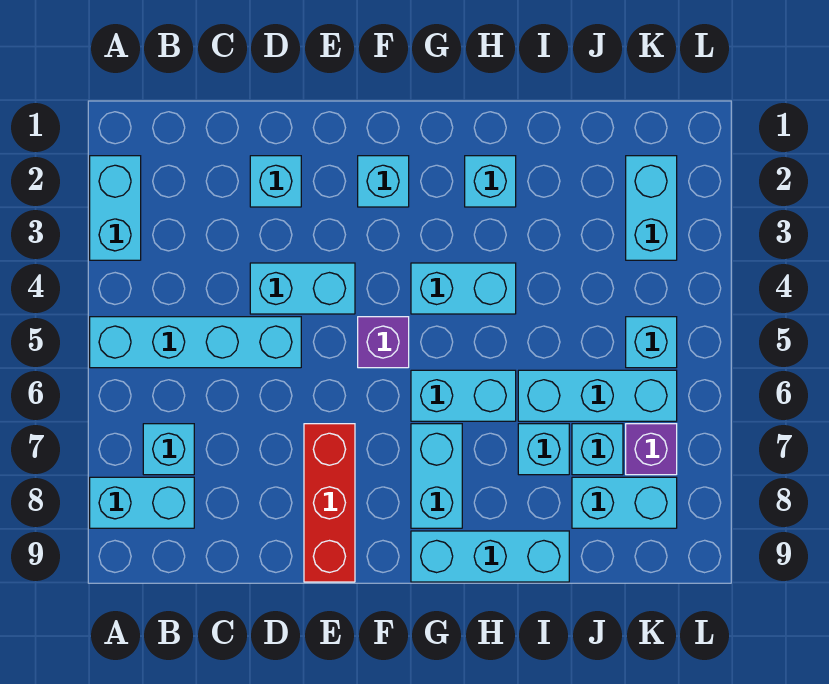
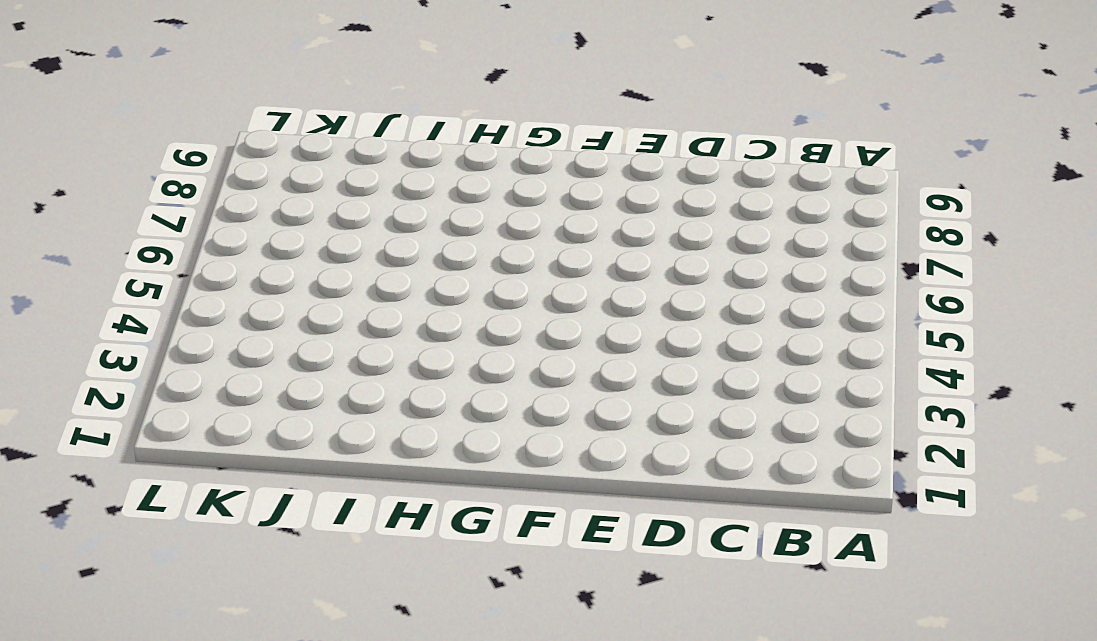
none -> cyan brick A2:A3 level 1
none -> cyan brick A5:D5 level 1
none -> cyan brick A8:B8 level 1

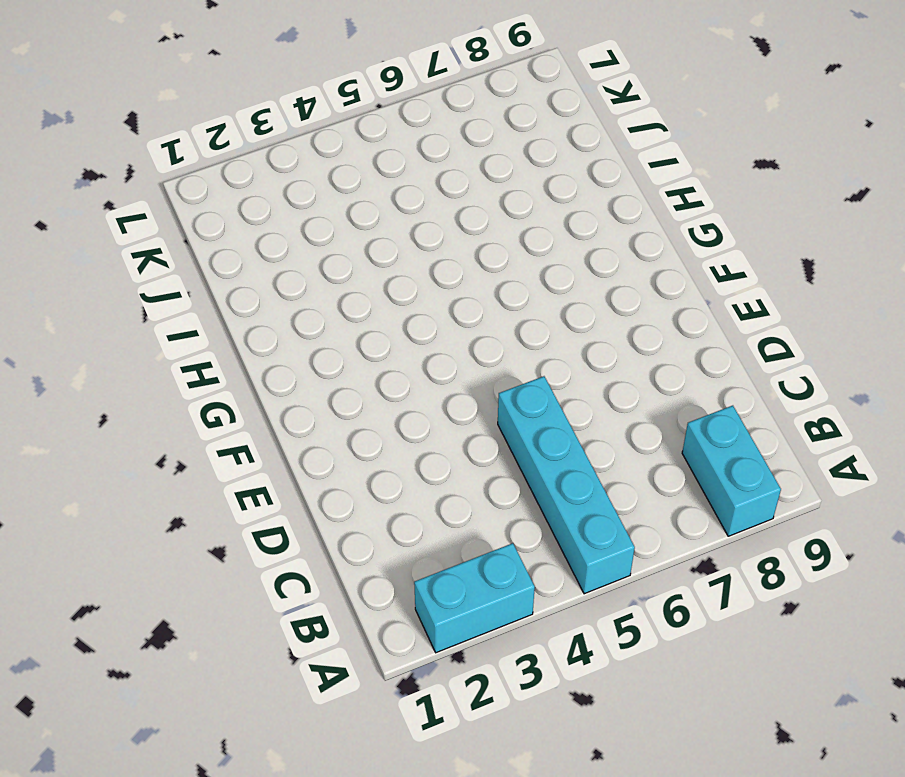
none -> cyan brick B7 level 1
none -> cyan brick D2 level 1
none -> cyan brick D4:E4 level 1

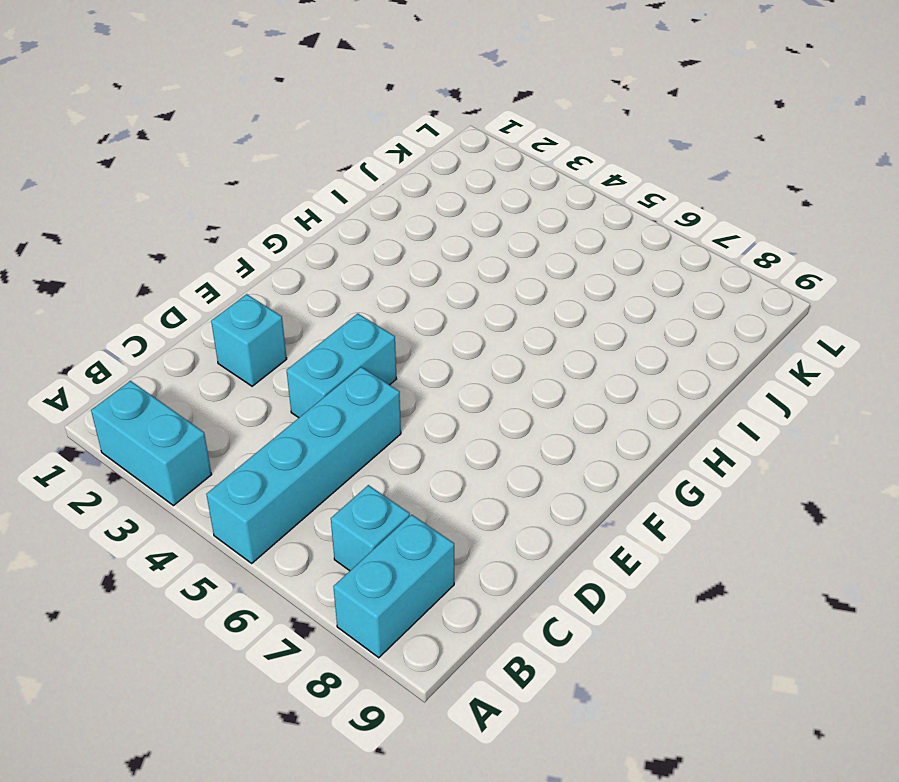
none -> red brick E7:E9 level 1
none -> cyan brick F2 level 1
none -> purple brick F5 level 1

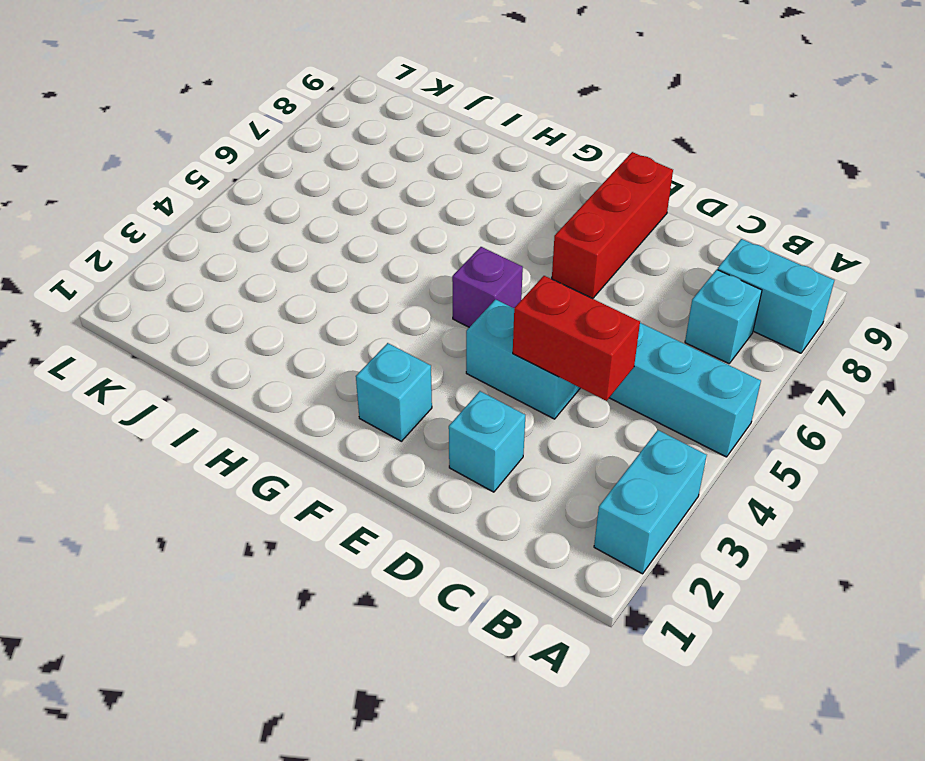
red brick C4:D4 level 2 -> none
none -> cyan brick G4:H4 level 1
none -> cyan brick G6:H6 level 1
none -> cyan brick G7:G8 level 1

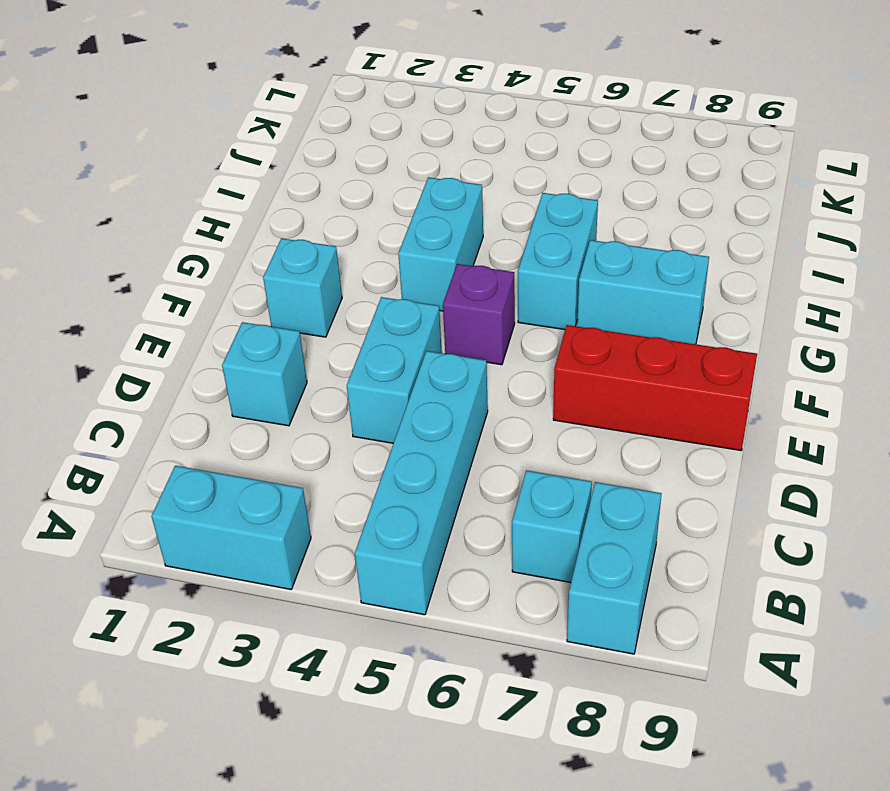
none -> cyan brick G9:I9 level 1
none -> cyan brick H2 level 1
none -> cyan brick I6:K6 level 1

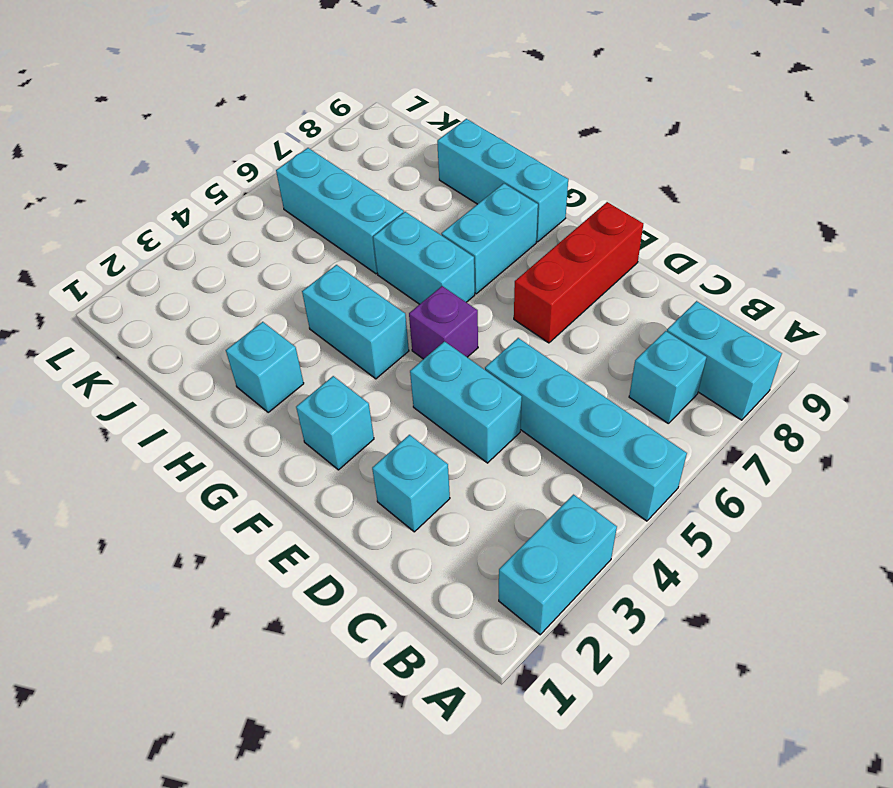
none -> cyan brick I7 level 1
none -> cyan brick J7 level 1
none -> cyan brick J8:K8 level 1

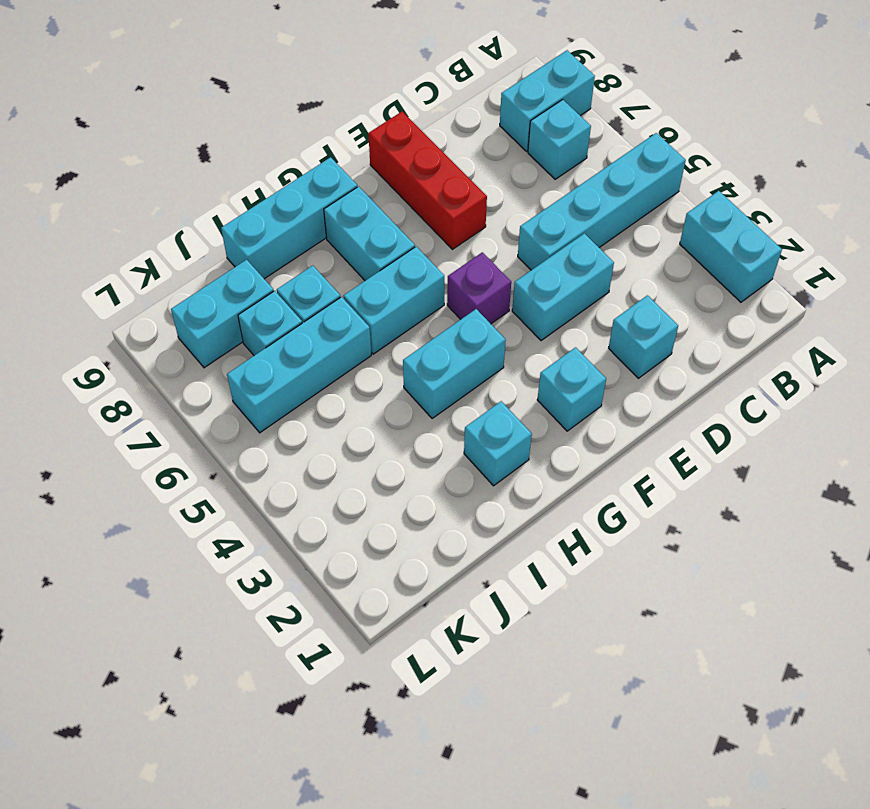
none -> cyan brick K2:K3 level 1
none -> cyan brick K5 level 1
none -> purple brick K7 level 1

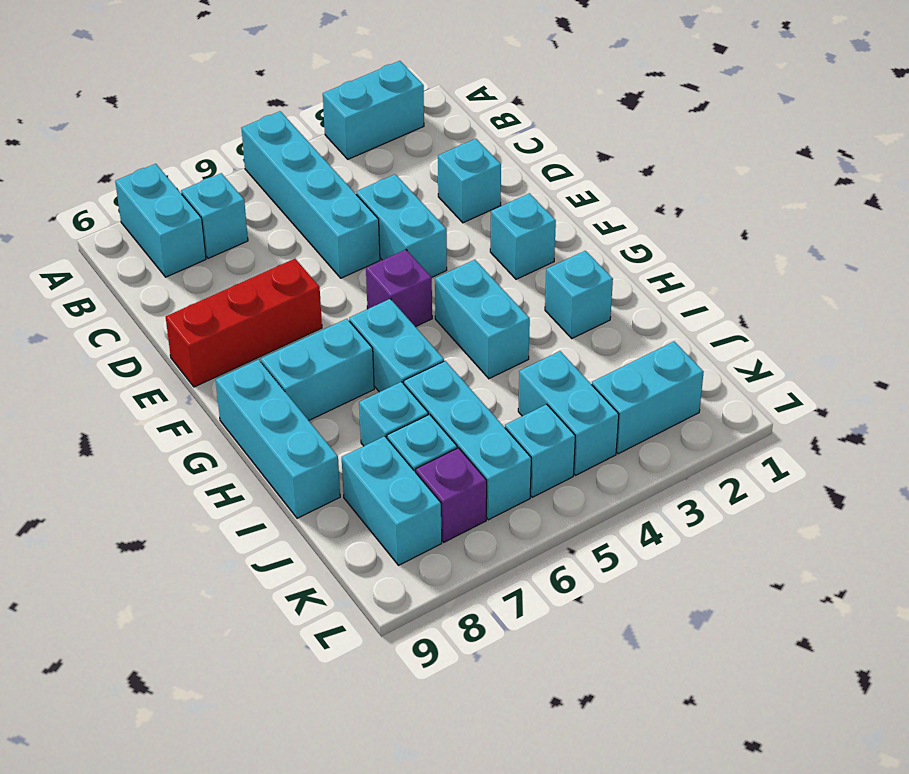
cyan brick J4:K4 level 1 -> none

